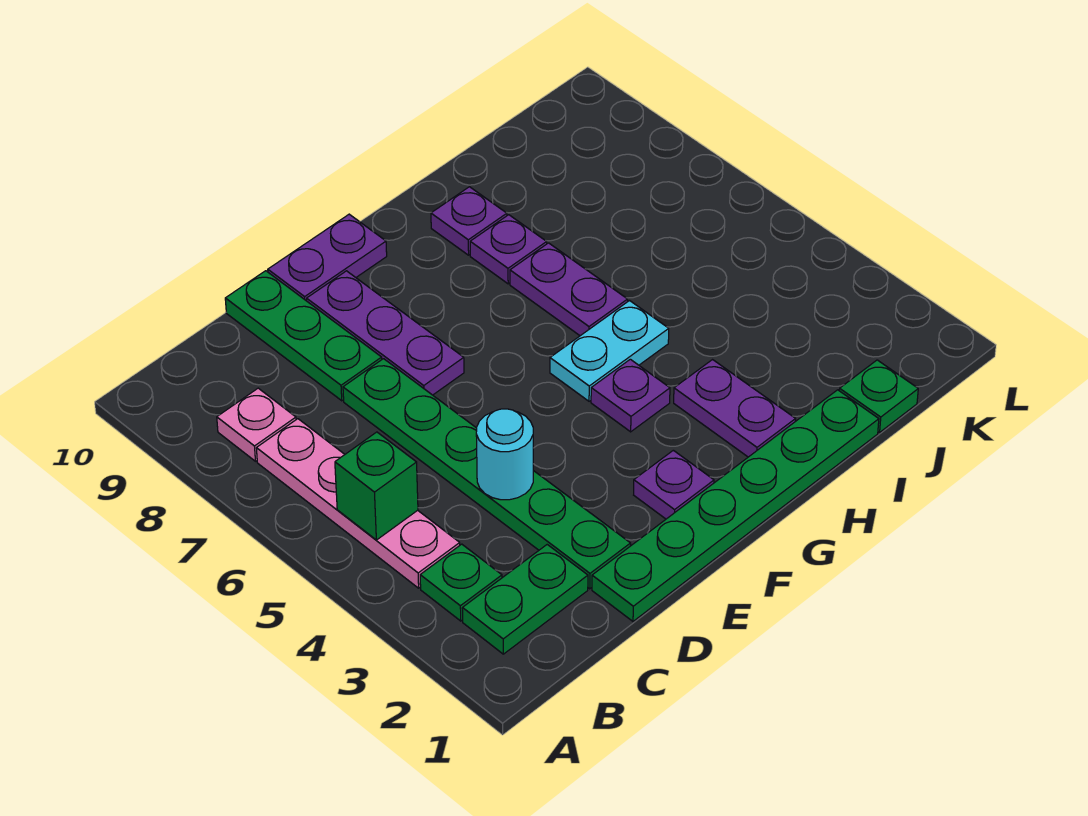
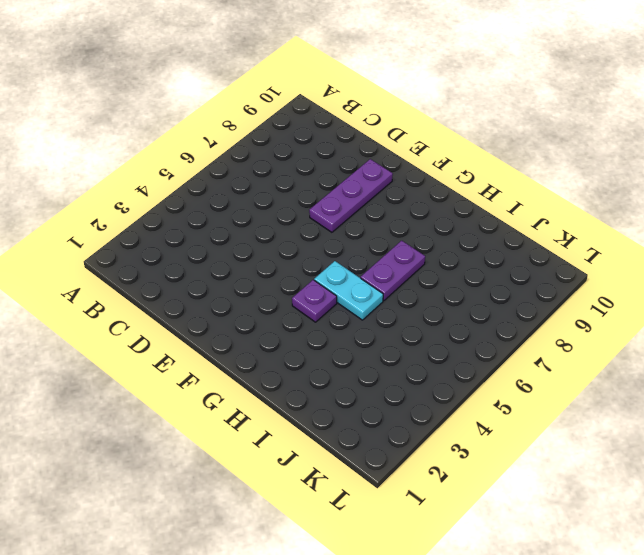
none -> green plate B2:C2 level 1
none -> green plate B3 level 1
none -> pink plate B4:B7 level 1

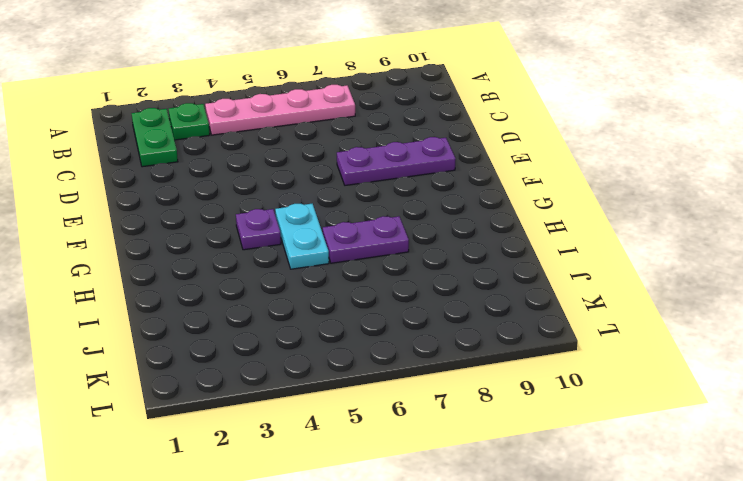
none -> pink plate B8 level 1
none -> green plate D1:I1 level 1
none -> green plate D2:D7 level 1

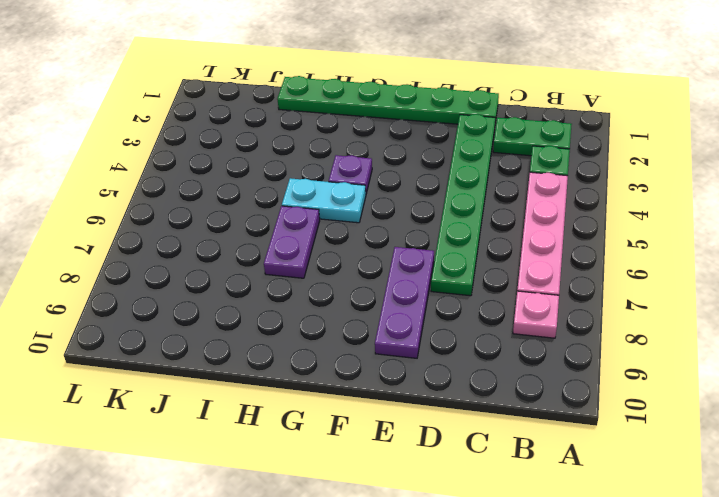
none -> green plate D8:D10 level 1
none -> purple plate E10:F10 level 1
none -> purple plate F2 level 1

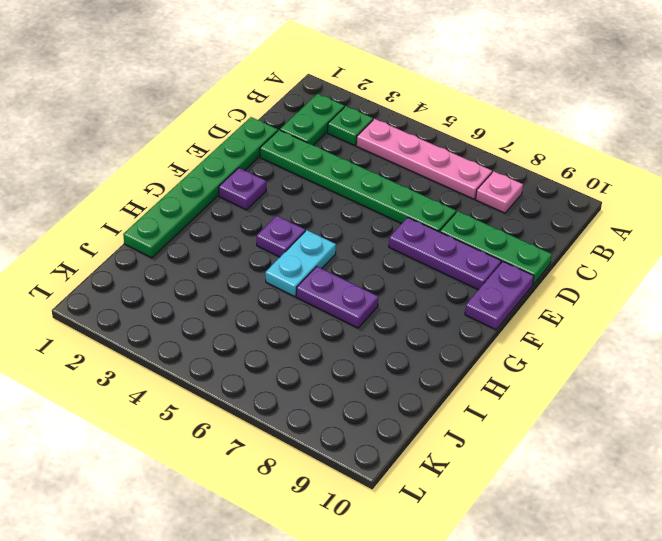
none -> purple plate H2:H3 level 1
none -> purple plate H8 level 1
none -> purple plate H9 level 1

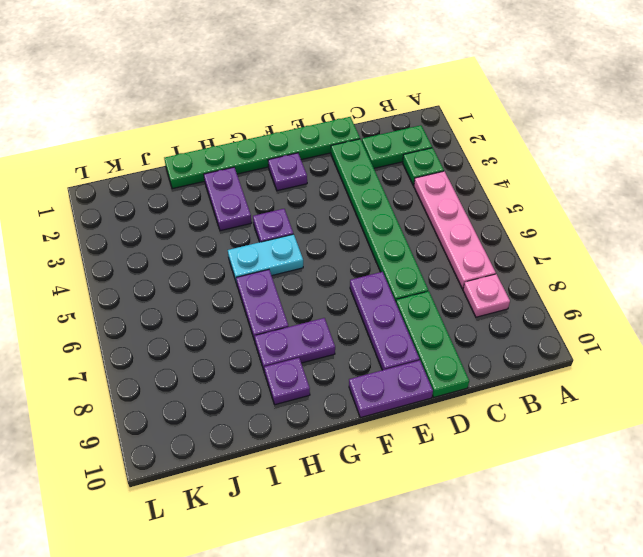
purple plate G8:H8 level 1 -> purple plate H8 level 1
none -> green plate J1 level 1
none -> green brick B5 level 2
none -> cyan round brick D4 level 2

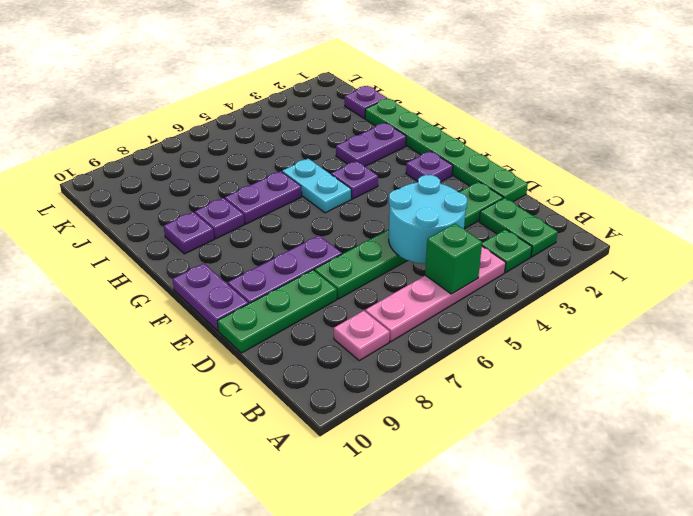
cyan round brick C4:D5 level 2 -> cyan round brick D4 level 2
purple plate J1 level 1 -> green plate J1 level 1

